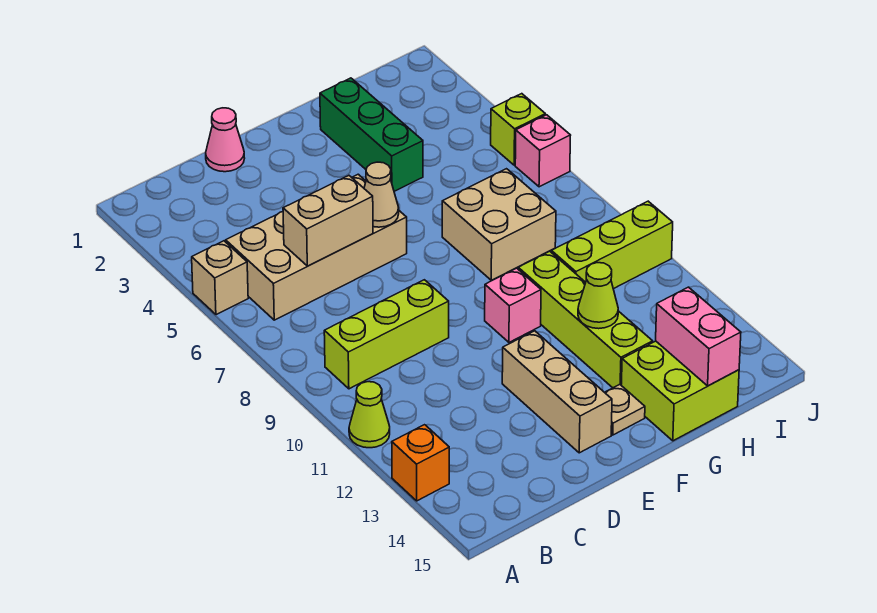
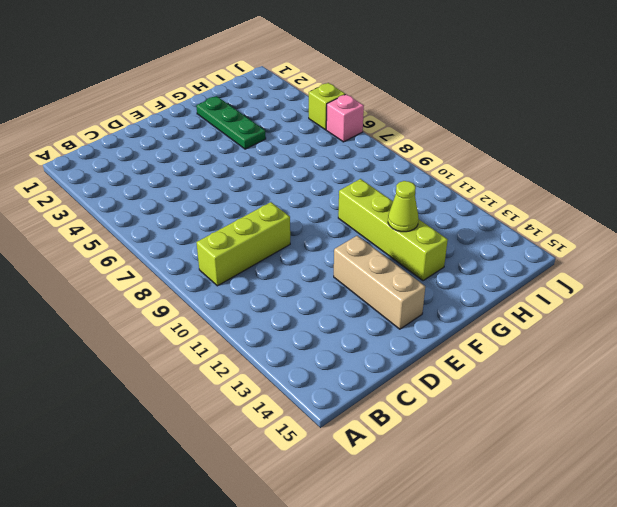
green plate G2:G4 level 1 -> green brick G2:G4 level 1
none -> tan brick A5 level 1
none -> lime cone A11 level 1
none -> orange brick A13 level 1

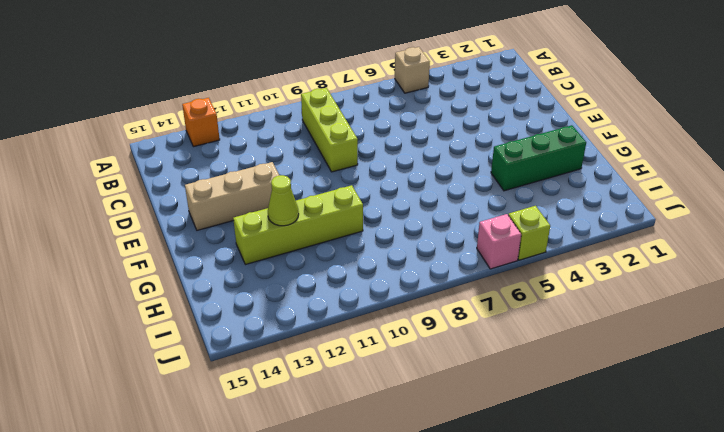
none -> lime cone A11 level 1
none -> tan brick B5:E6 level 1
none -> pink cone D1 level 1

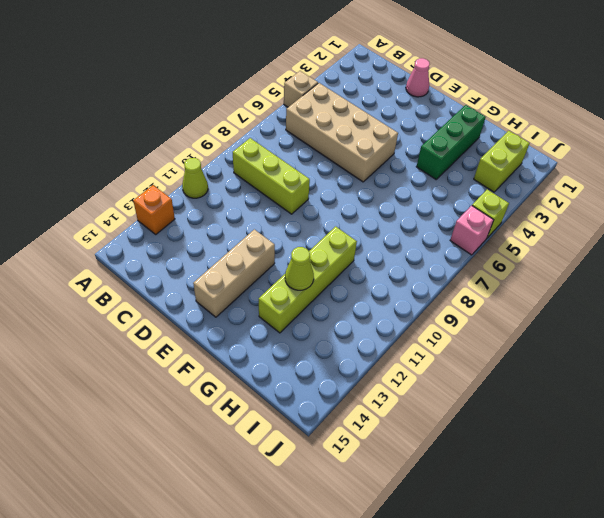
lime brick I2:I3 level 1 -> none
none -> pink brick F10 level 1
none -> tan plate F14 level 1
none -> tan brick G7:H8 level 1

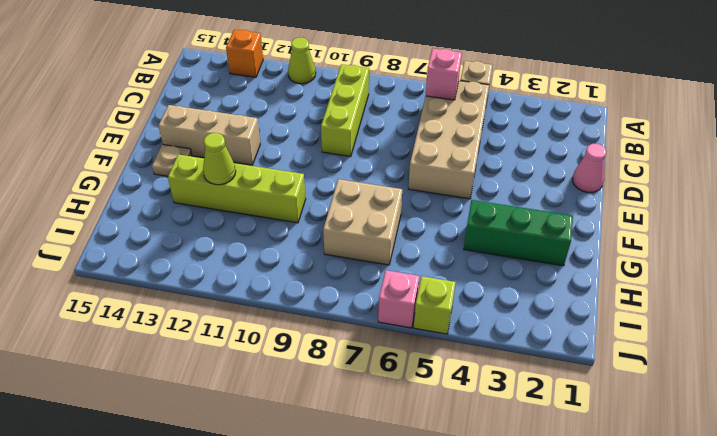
pink brick B6 level 2 -> pink brick F10 level 1
none -> lime brick G14:H15 level 1
none -> lime brick H10:J10 level 1
none -> tan brick C6:D6 level 2

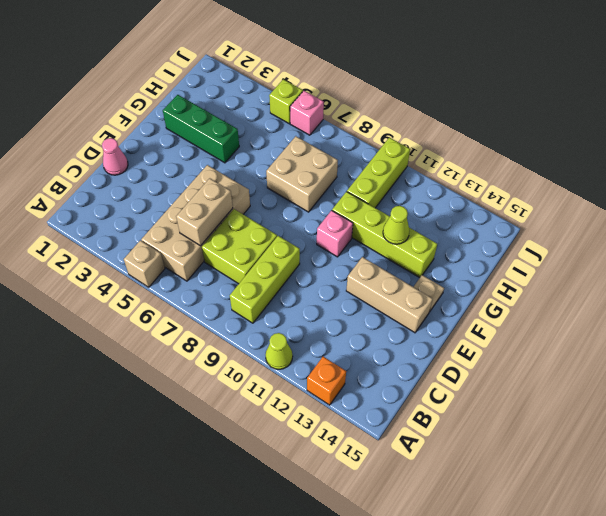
lime brick C7:D8 level 1 -> lime brick G14:H15 level 1
none -> tan cone E6 level 2
none -> pink brick H14:H15 level 2

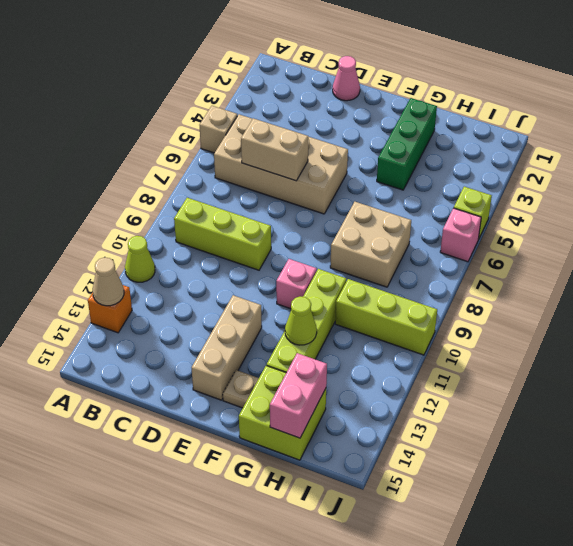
tan cone A13 level 2 -> tan cone E6 level 2

